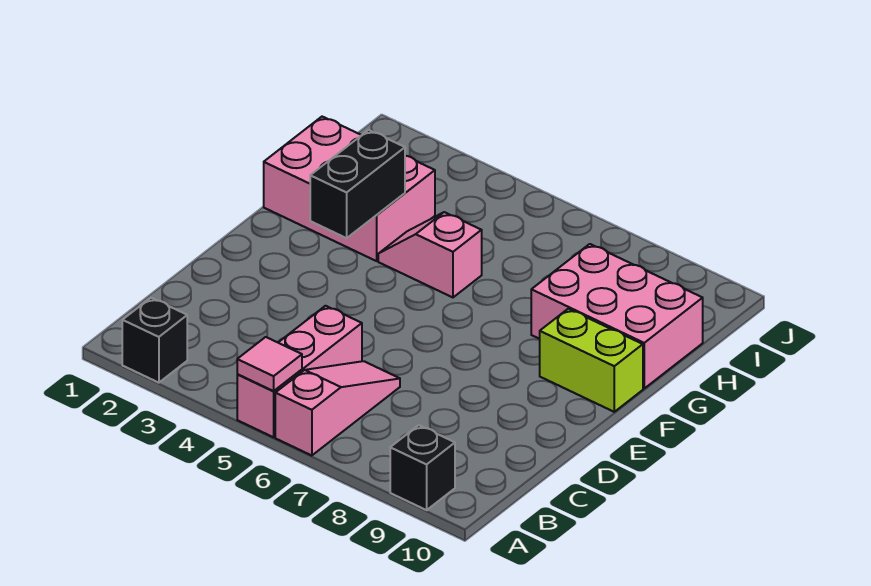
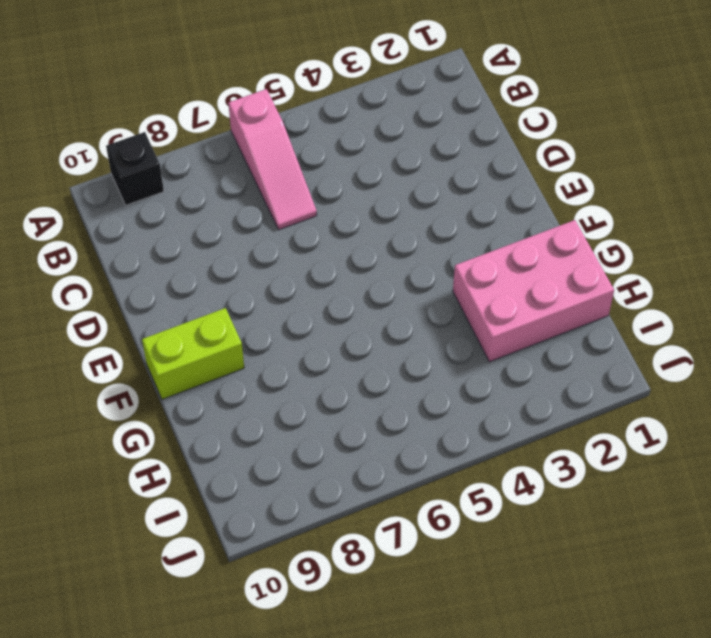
none -> black brick A2 level 1
none -> pink brick A5:C5 level 1

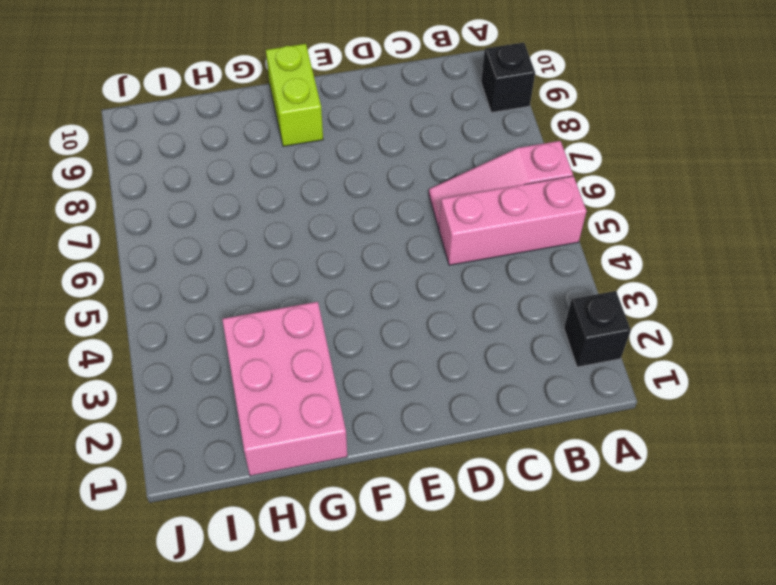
none -> pink slope G4:G5 level 1 top 5
none -> pink brick G8:H10 level 1

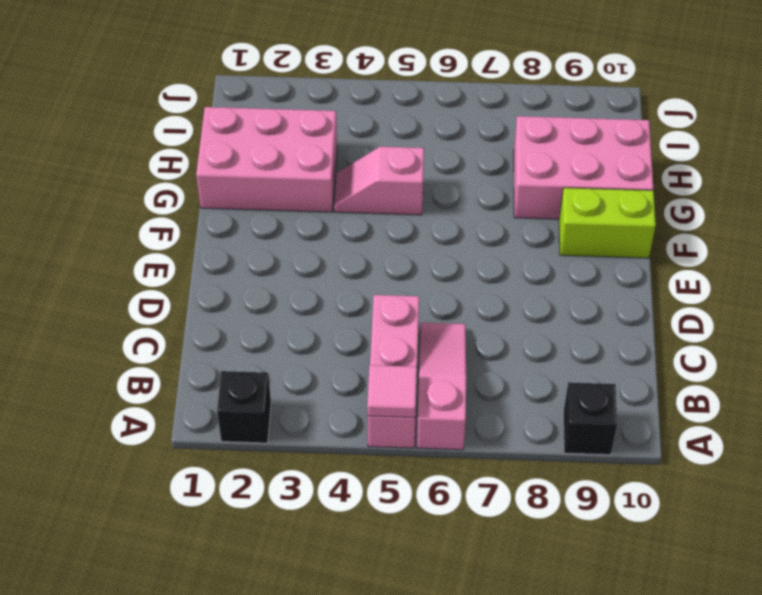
none -> black brick F3:G3 level 2

